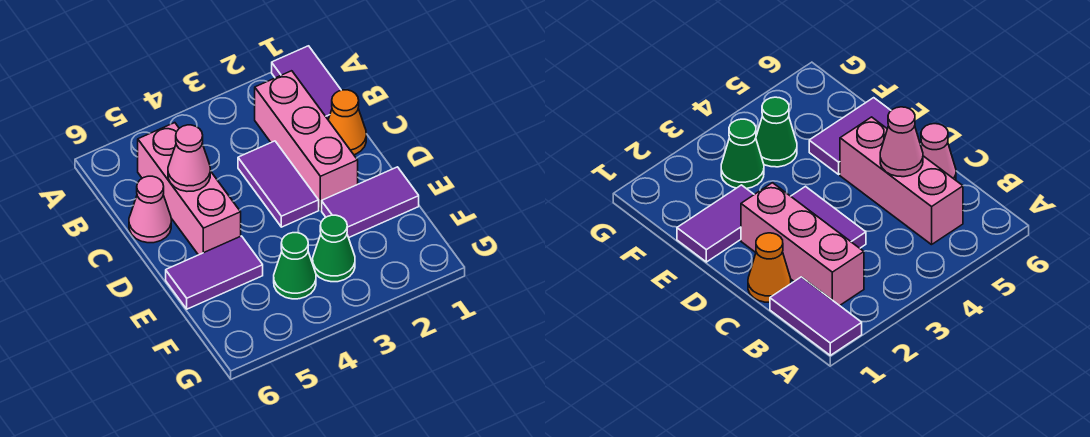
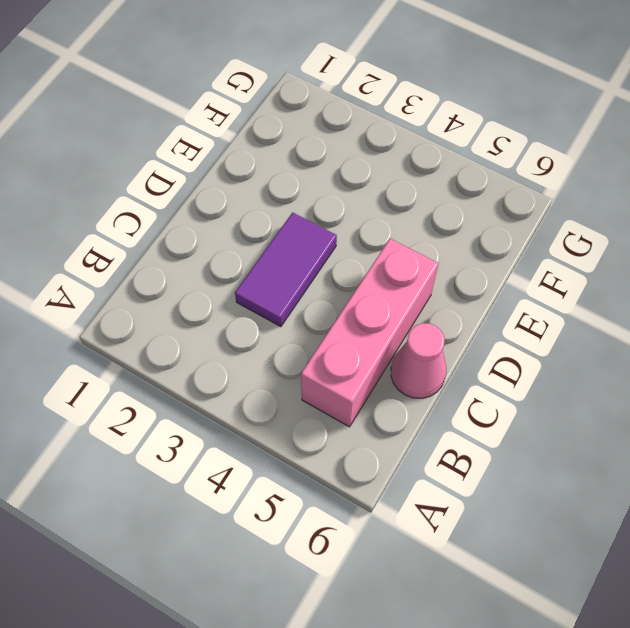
none -> purple tile A1:B1 level 1
none -> pink brick B2:D2 level 1

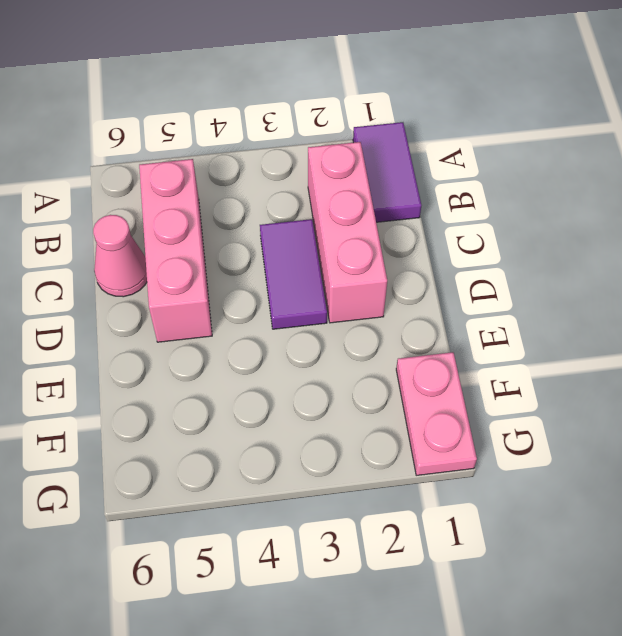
pink plate F1:G1 level 1 -> none
none -> orange cone C1 level 1
none -> purple tile E1:E2 level 1

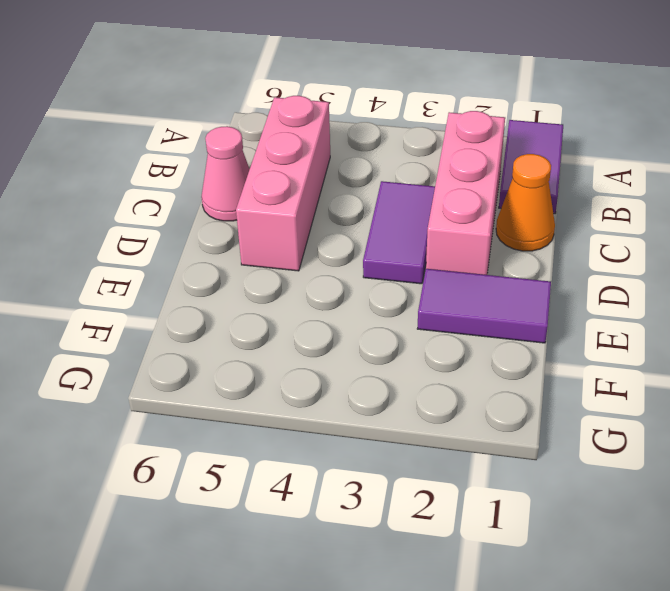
none -> purple tile E5:E6 level 1
none -> green cone F3 level 1

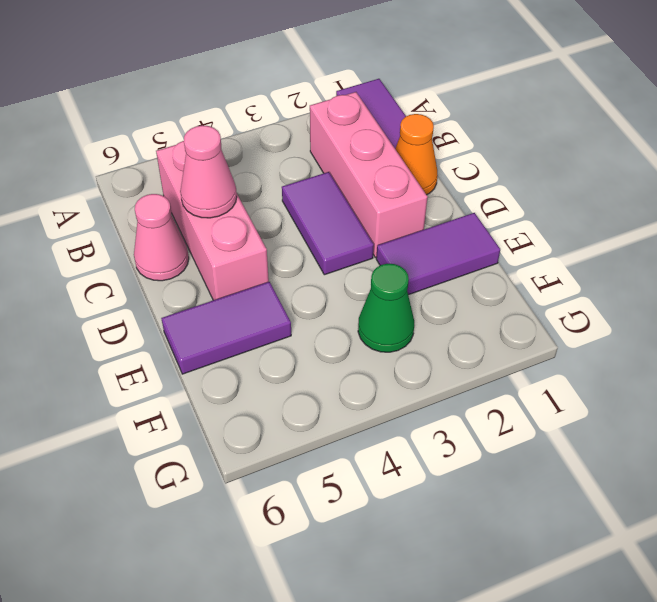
none -> green cone F4 level 1

